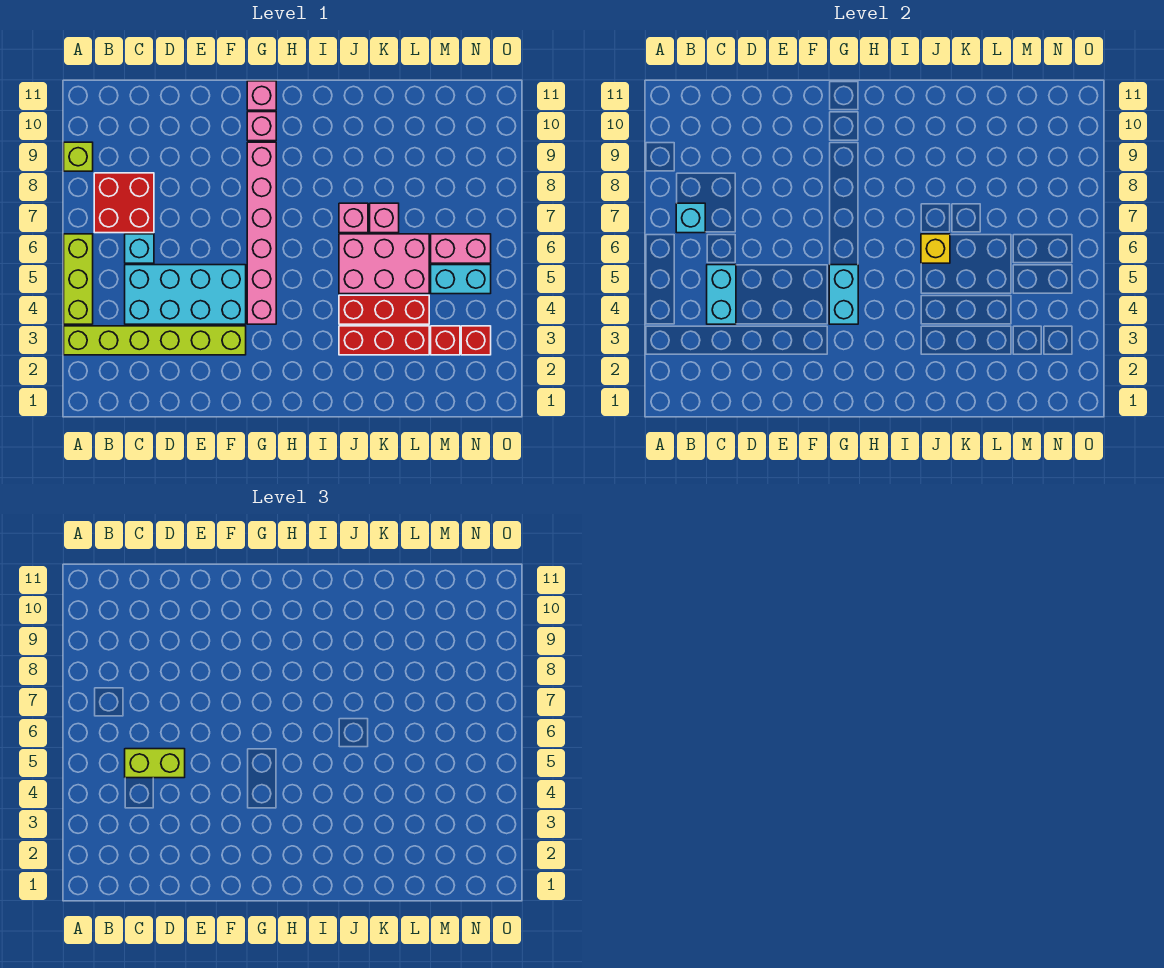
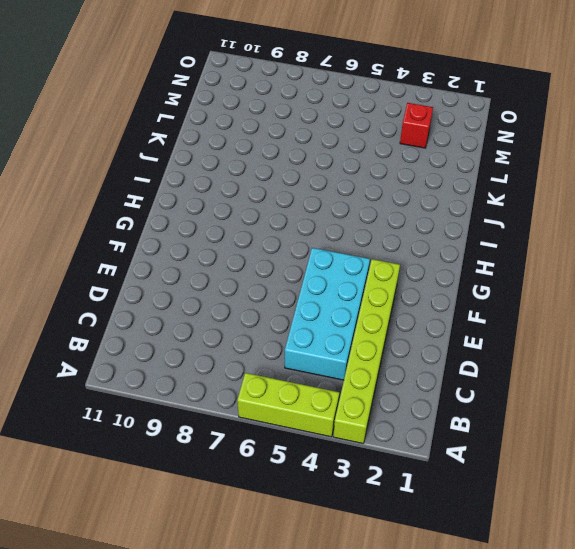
none -> lime brick A9 level 1
none -> red brick B7:C8 level 1
none -> cyan brick C6 level 1

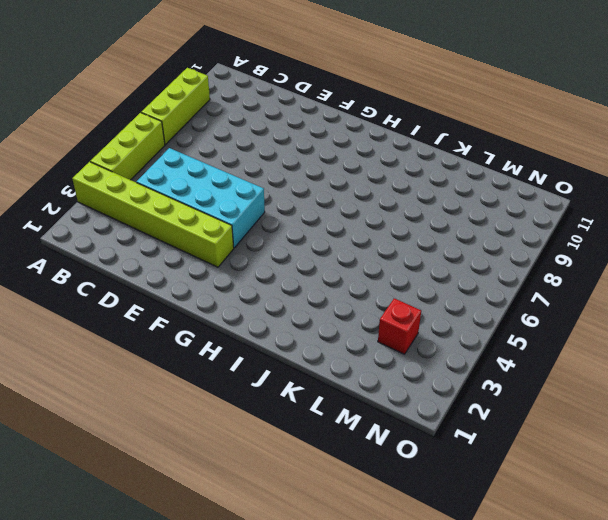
lime brick A7:A9 level 1 -> lime brick A9 level 1
none -> red brick B7:C8 level 1
none -> cyan brick C6 level 1
none -> pink brick G4:G9 level 1

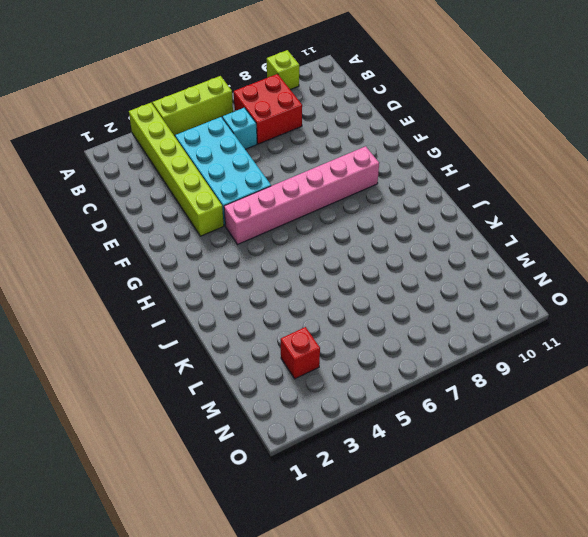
none -> pink brick G10 level 1
none -> pink brick G11 level 1
none -> red brick J3:L3 level 1

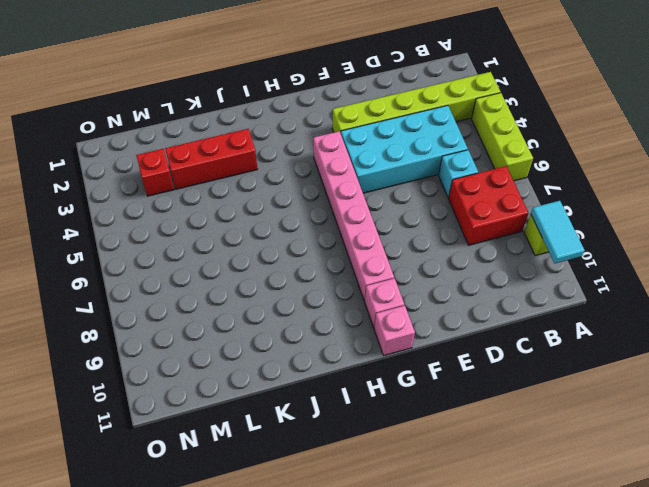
cyan tile A9:A10 level 2 -> none
none -> red brick J4:L4 level 1
none -> pink brick J5:L6 level 1
none -> pink brick J7 level 1

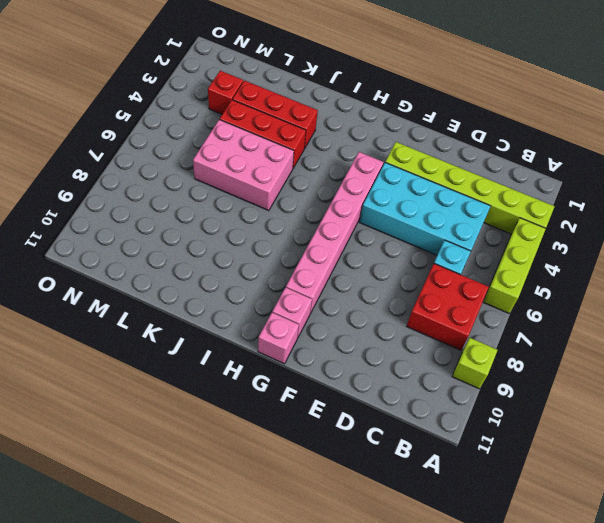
none -> pink brick J7 level 1
none -> pink brick K7 level 1
none -> cyan brick M5:N5 level 1

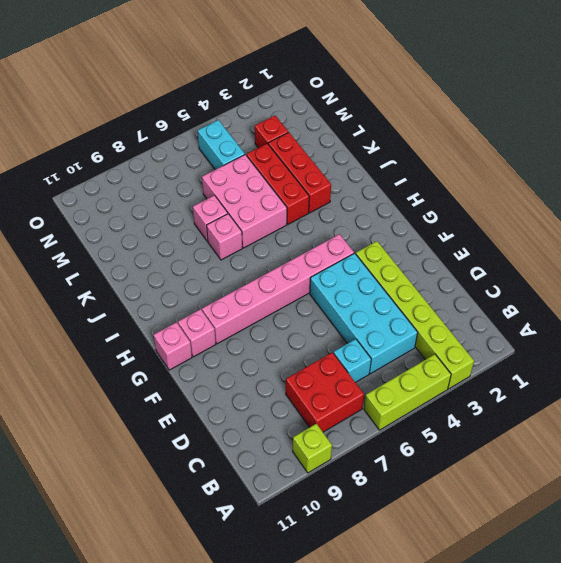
none -> pink brick M6:N6 level 1
none -> red brick N3 level 1
none -> cyan brick B7 level 2

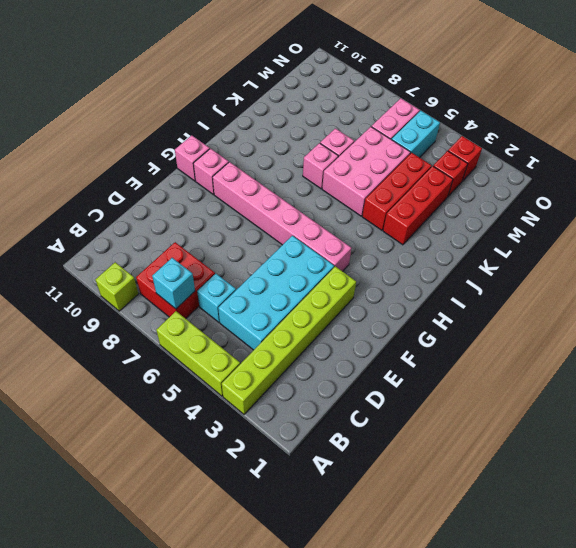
none -> cyan brick C4:C5 level 2
none -> cyan brick G4:G5 level 2
none -> yellow brick J6 level 2

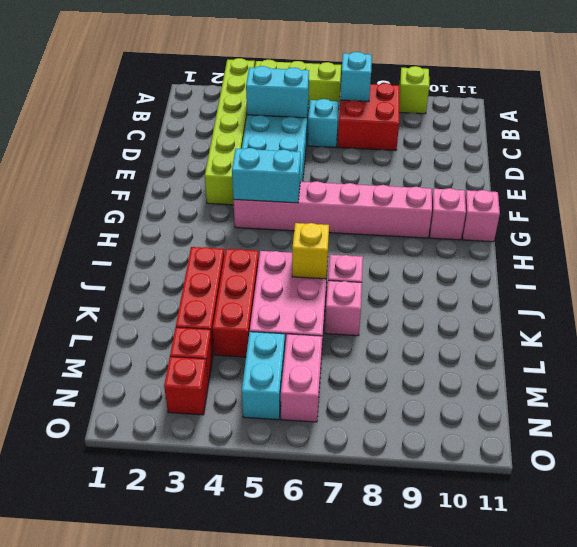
none -> lime brick C5:D5 level 3

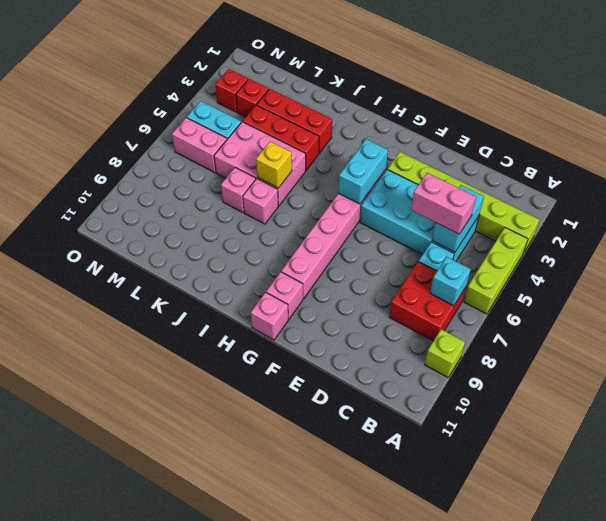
pink brick C5:D5 level 3 -> lime brick C5:D5 level 3

